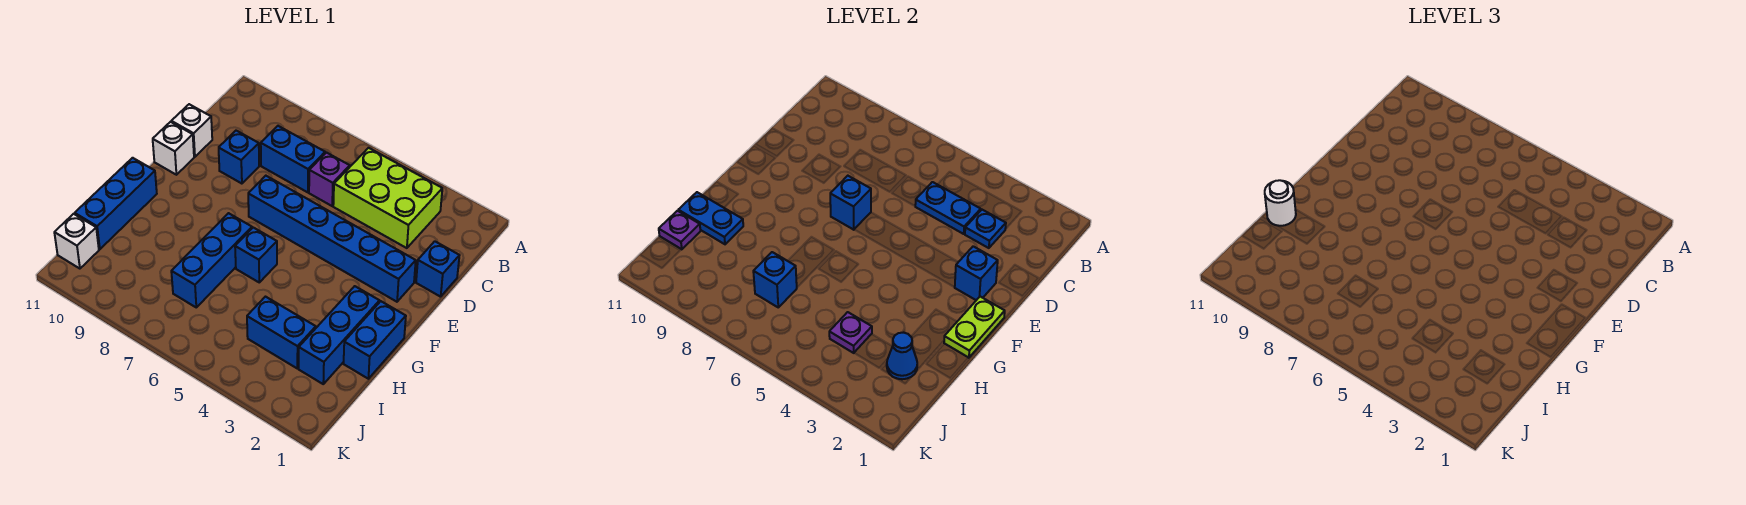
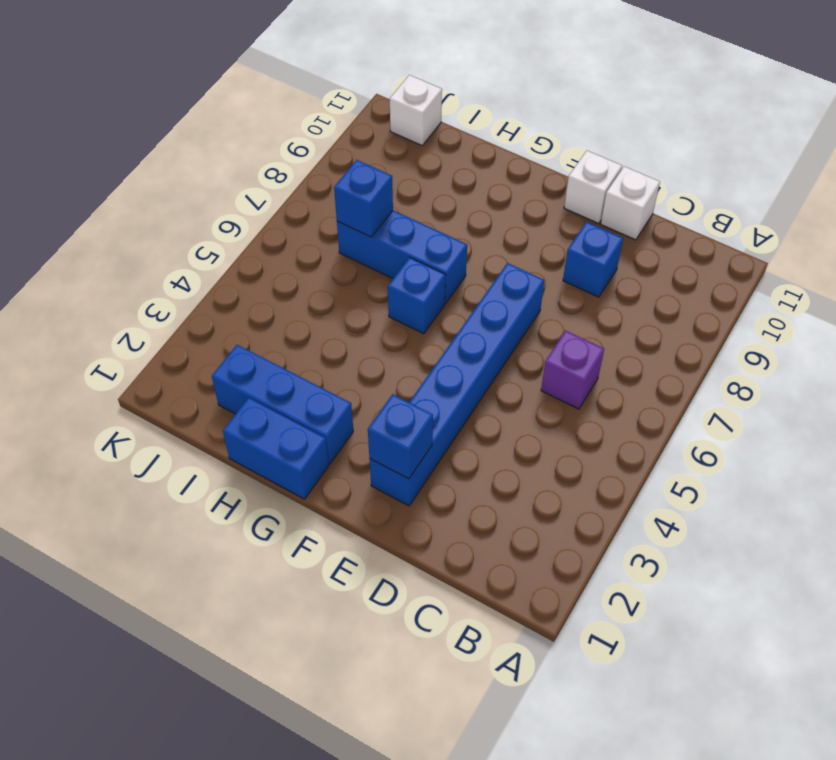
none -> lime brick B3:C5 level 1
none -> blue brick C7:C8 level 1
none -> blue brick D1 level 1

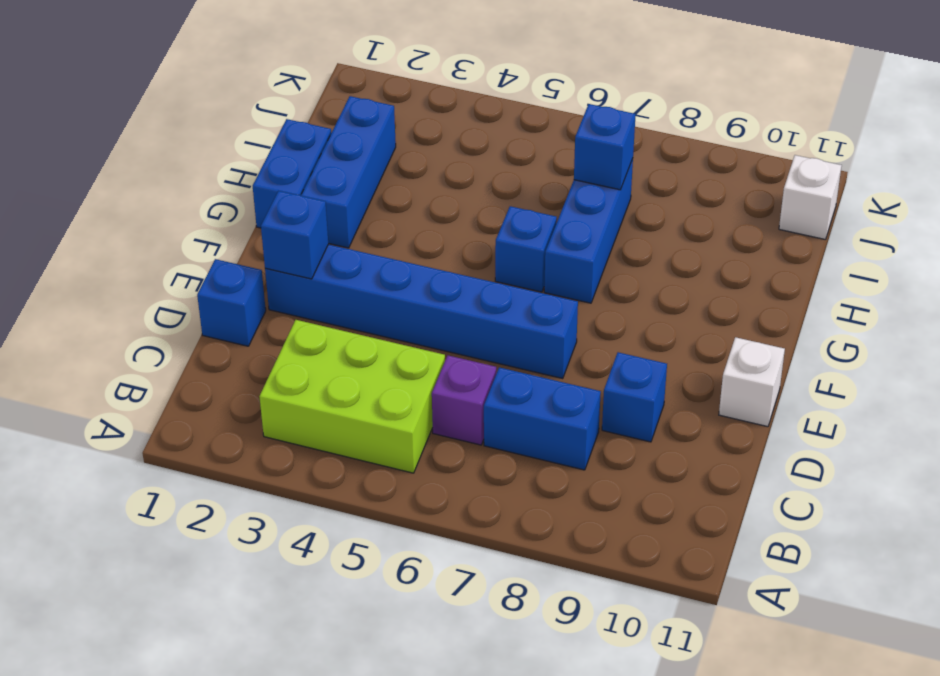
none -> white brick D11 level 1
none -> blue brick G11:I11 level 1
none -> blue brick I3:I4 level 1

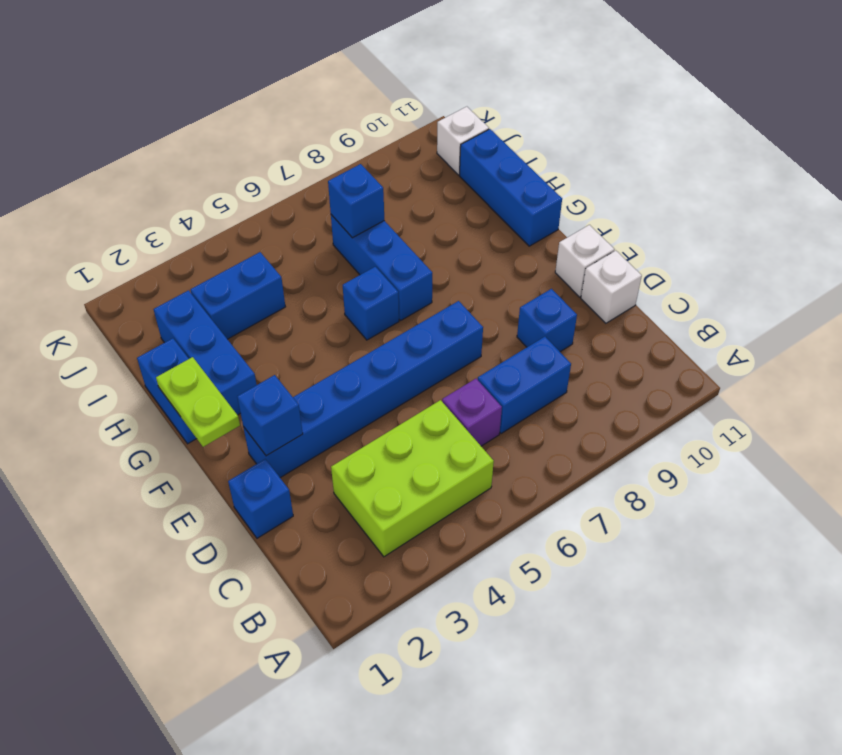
none -> blue plate C3 level 2
none -> blue plate C4:C5 level 2
none -> blue brick E7 level 2

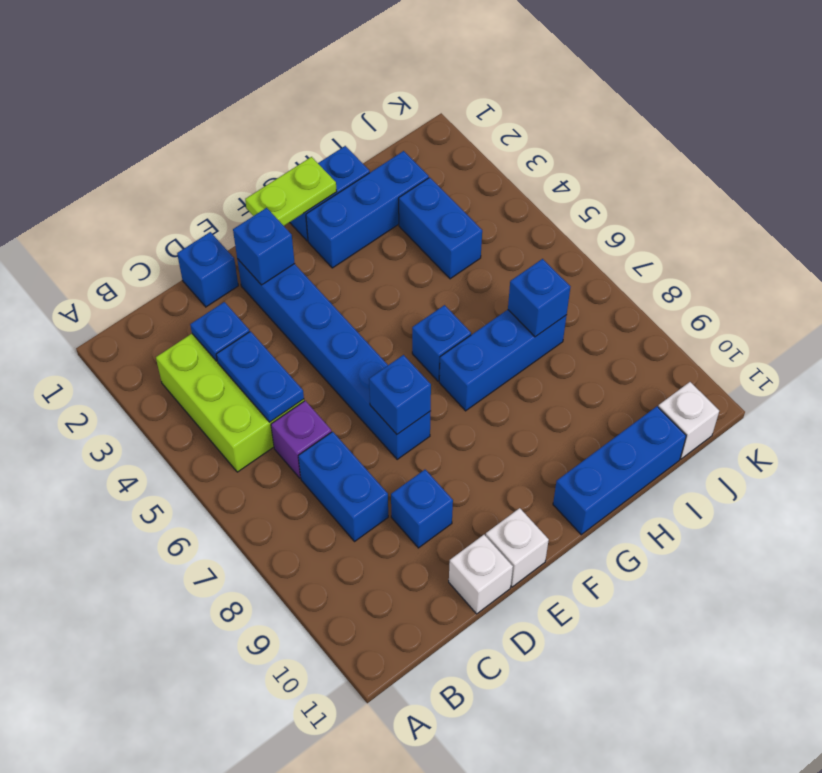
none -> blue plate H10:H11 level 2
none -> blue cone I2 level 2
none -> purple plate I4 level 2

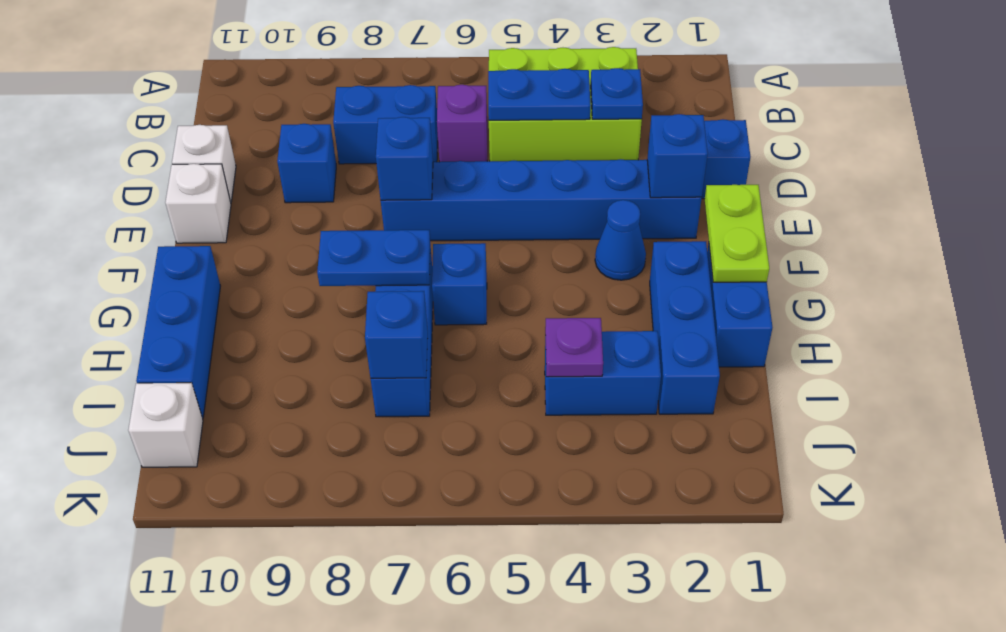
blue cone F3 level 1 -> blue cone I2 level 2
blue plate G7:G8 level 2 -> blue plate H10:H11 level 2
none -> purple plate I11 level 2
none -> white round brick H11 level 3

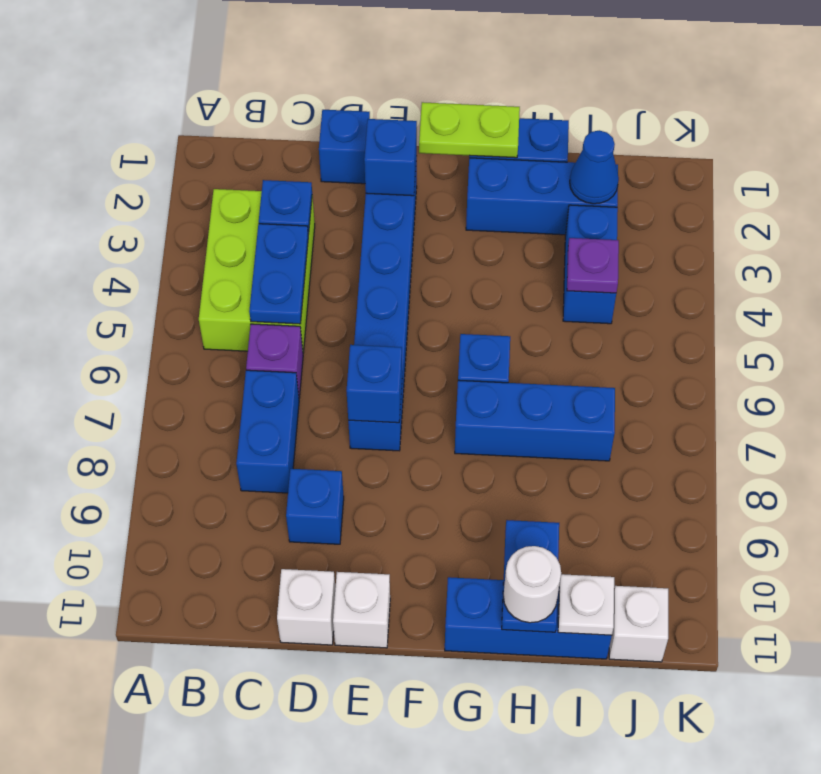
white plate I11 level 2 -> purple plate I11 level 2
none -> blue brick I7 level 2

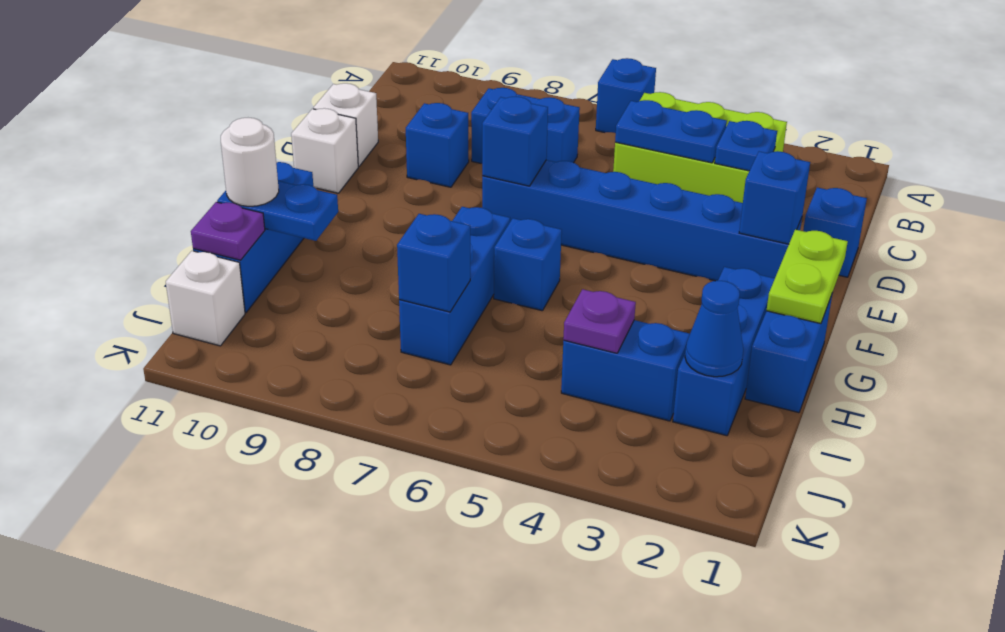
blue brick A6 level 1 -> none
none -> purple brick C6 level 1

